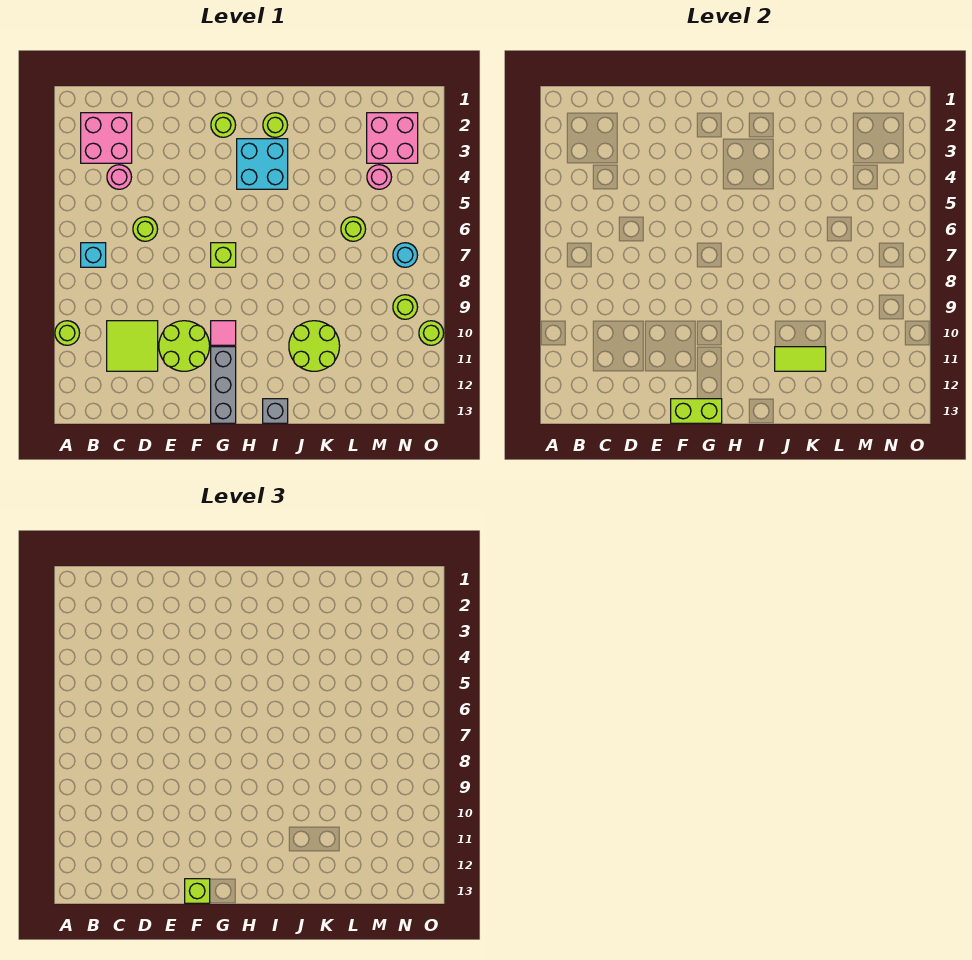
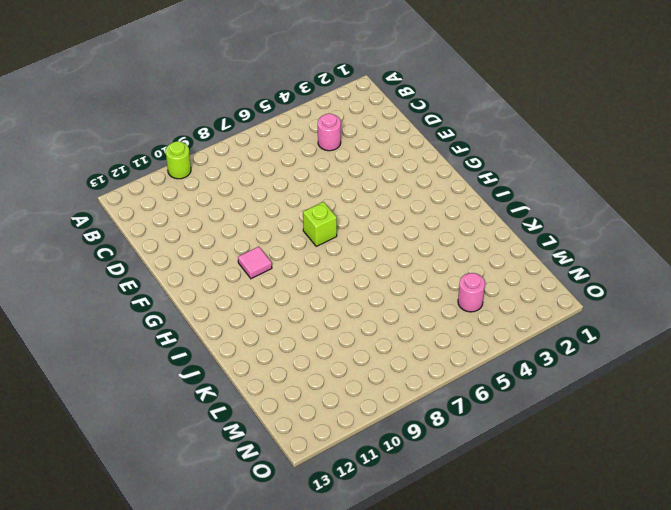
none -> pink brick B2:C3 level 1
none -> cyan brick B7 level 1
none -> lime tile C10:D11 level 1

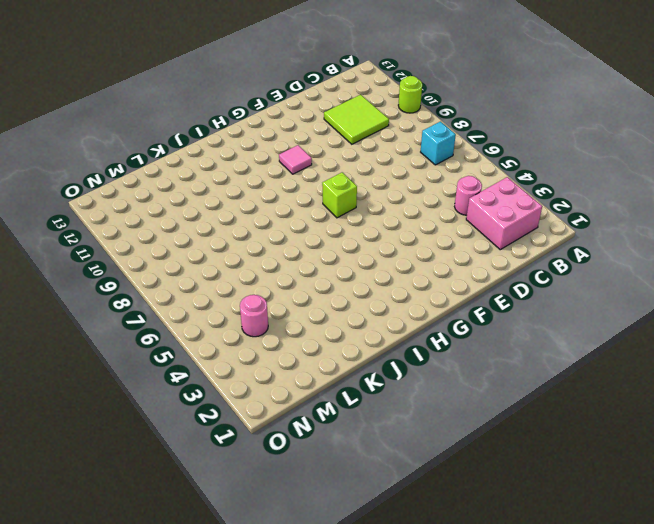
none -> lime round brick D6 level 1
none -> lime round brick E10:F11 level 1
none -> lime round brick G2 level 1

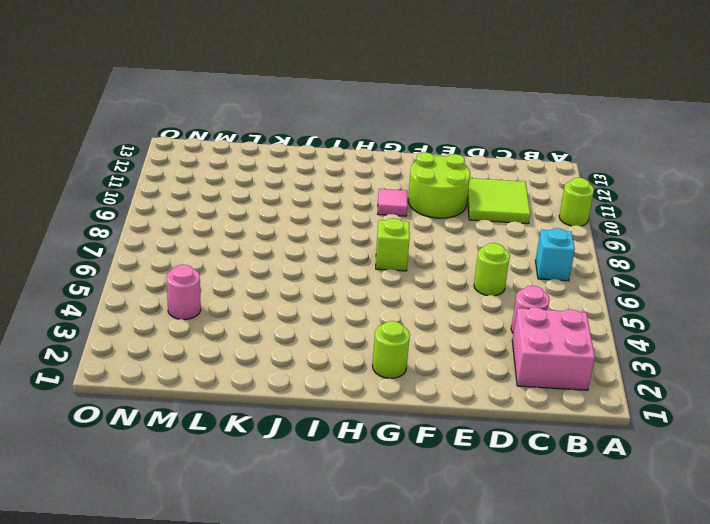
none -> grey brick G11:G13 level 1
none -> cyan brick H3:I4 level 1
none -> lime round brick I2 level 1

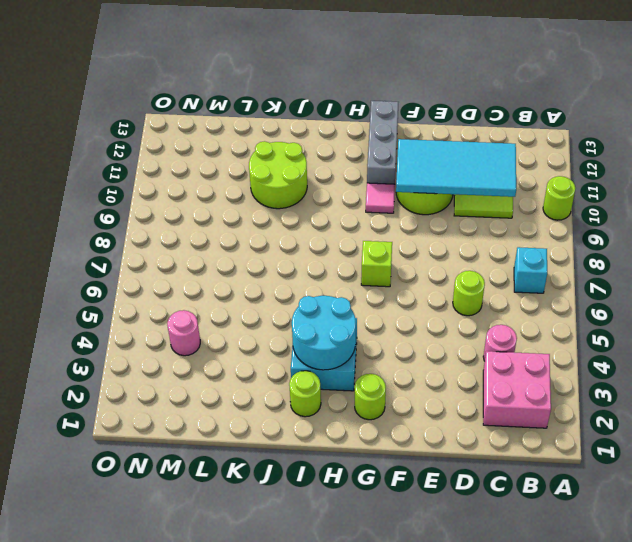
cyan tile C10:F11 level 2 -> none
cyan round brick H3:I4 level 2 -> none
none -> grey brick I13 level 1
none -> lime round brick L6 level 1
none -> pink brick M2:N3 level 1

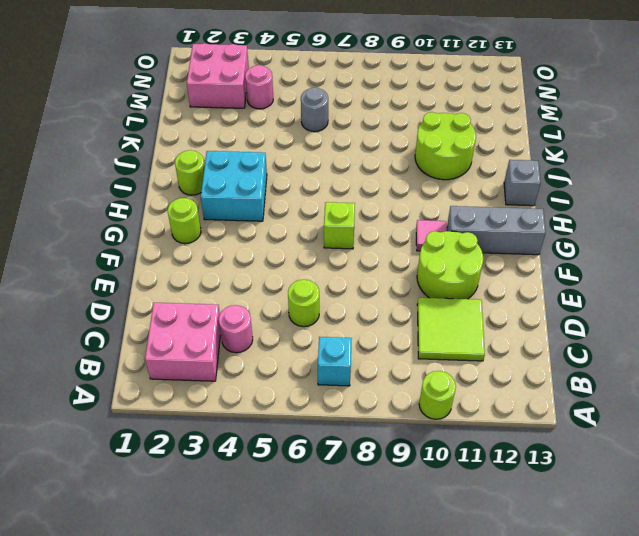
grey round brick L6 level 1 -> lime round brick L6 level 1
none -> cyan round brick N7 level 1
none -> lime round brick N9 level 1
none -> lime round brick O10 level 1

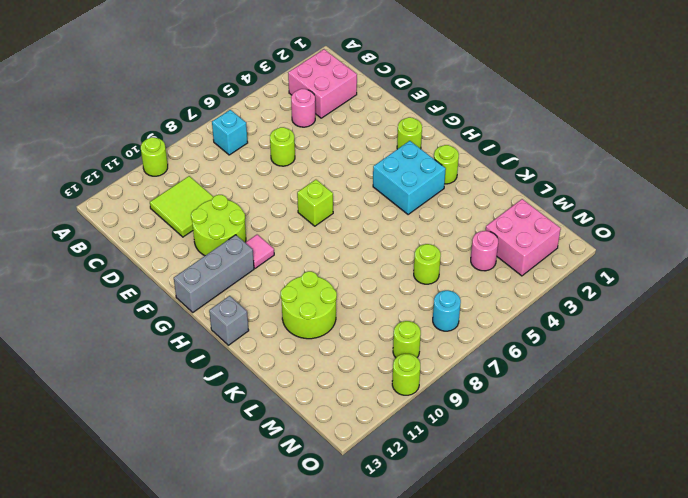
none -> lime brick F13:G13 level 2
none -> lime tile J11:K11 level 2
none -> lime brick F13 level 3

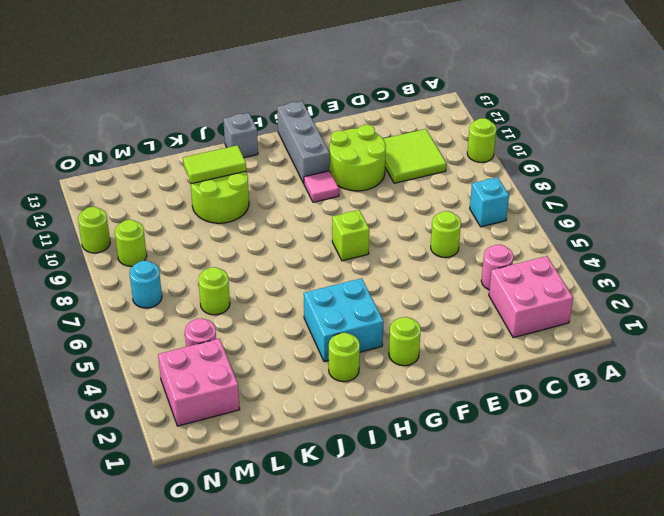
none -> lime brick F13:G13 level 2
none -> lime brick F13 level 3

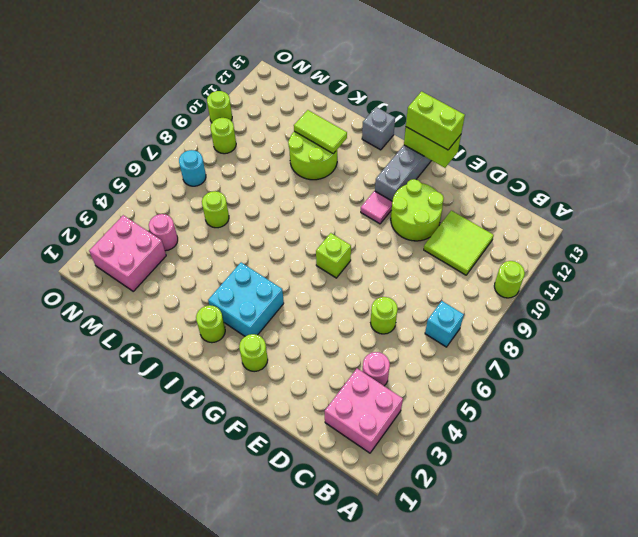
lime brick F13:G13 level 3 -> lime brick F13 level 3

